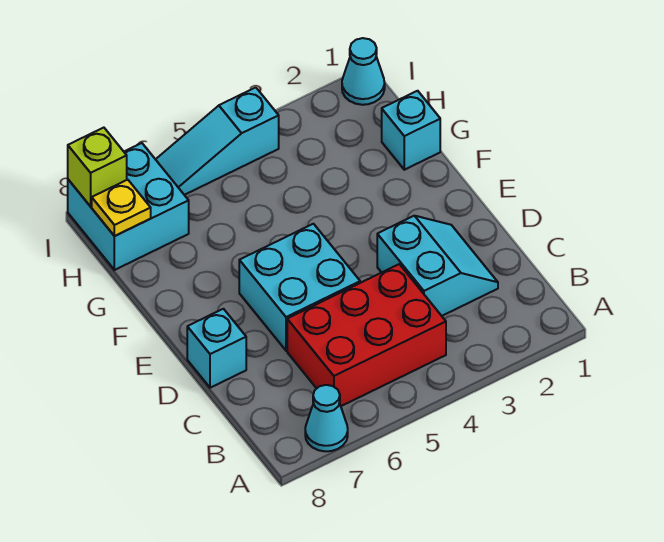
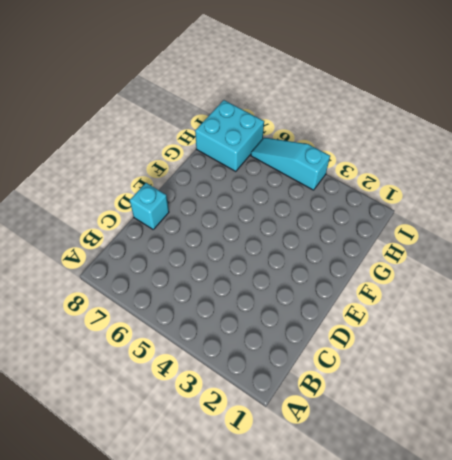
none -> cyan cone A7 level 1
none -> red brick B4:C6 level 1

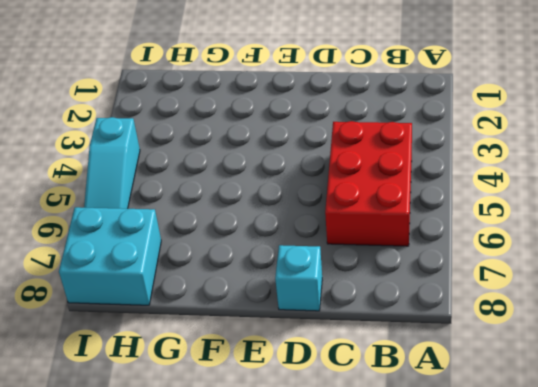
none -> cyan cone A7 level 1
none -> cyan slope C2:D3 level 1 top 3

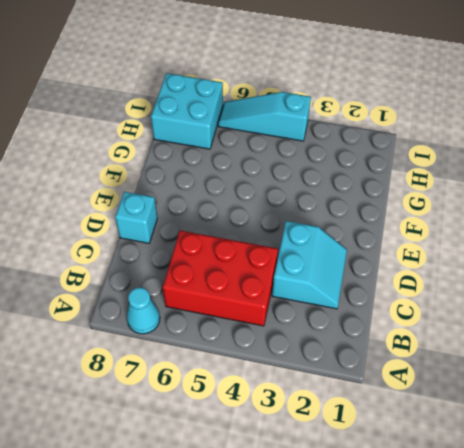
none -> cyan brick D5:E6 level 1
none -> cyan brick G1 level 1

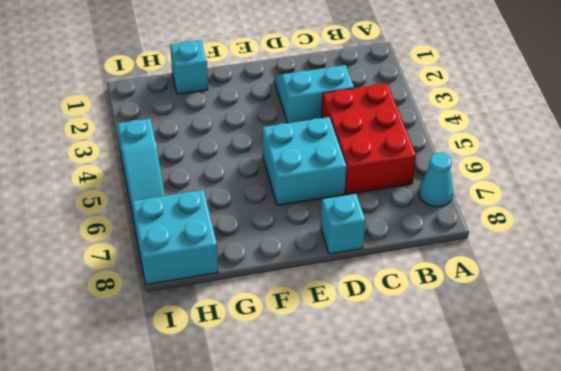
none -> cyan cone I1 level 1
none -> yellow plate H8 level 2

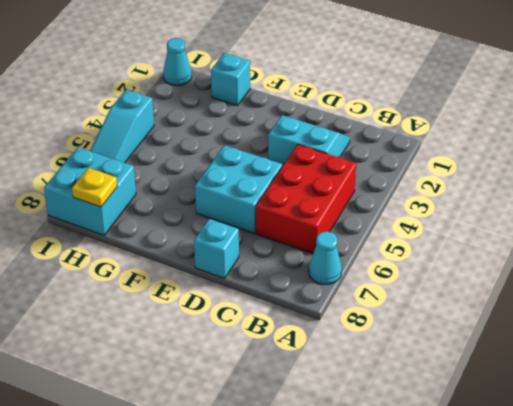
none -> lime brick I8 level 2

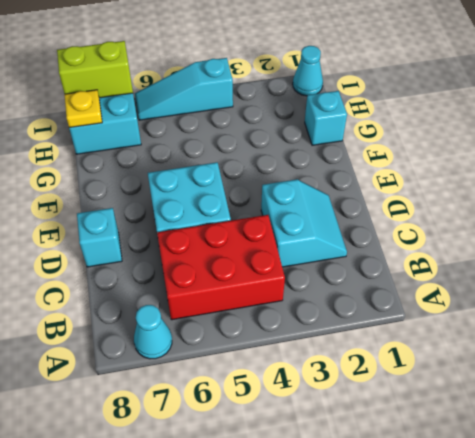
lime brick I7:I8 level 2 -> lime brick I8 level 2

